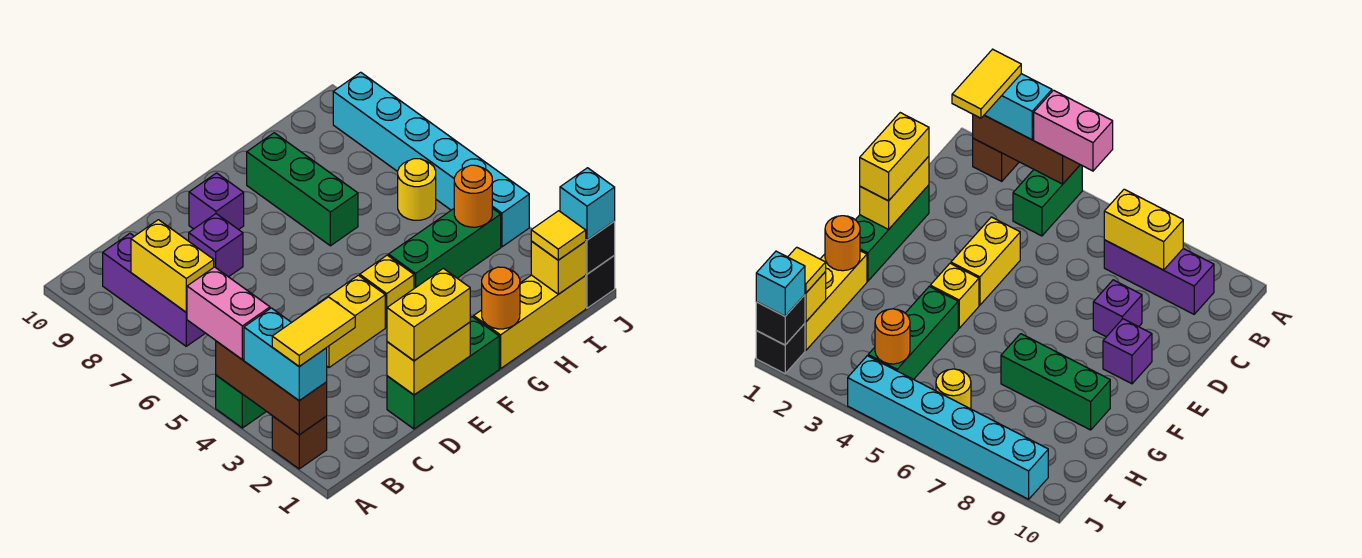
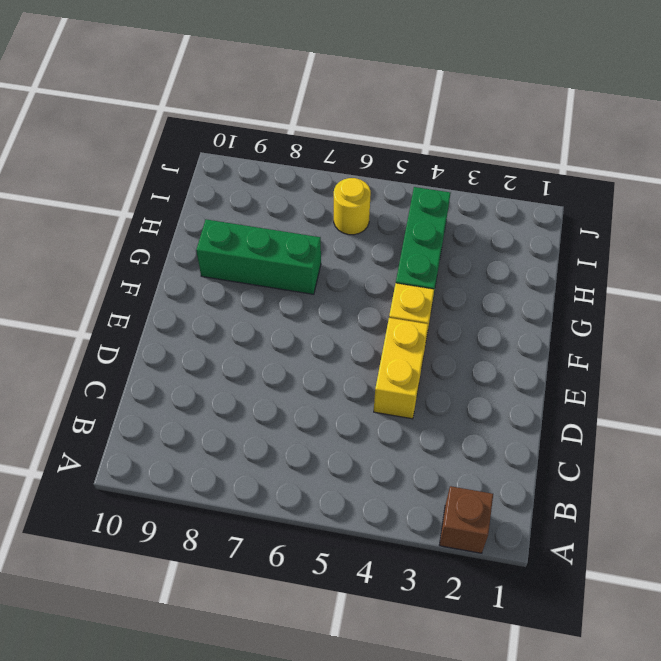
none -> green brick A4:B4 level 1
none -> purple brick B7:B9 level 1
none -> green brick D1:F1 level 1

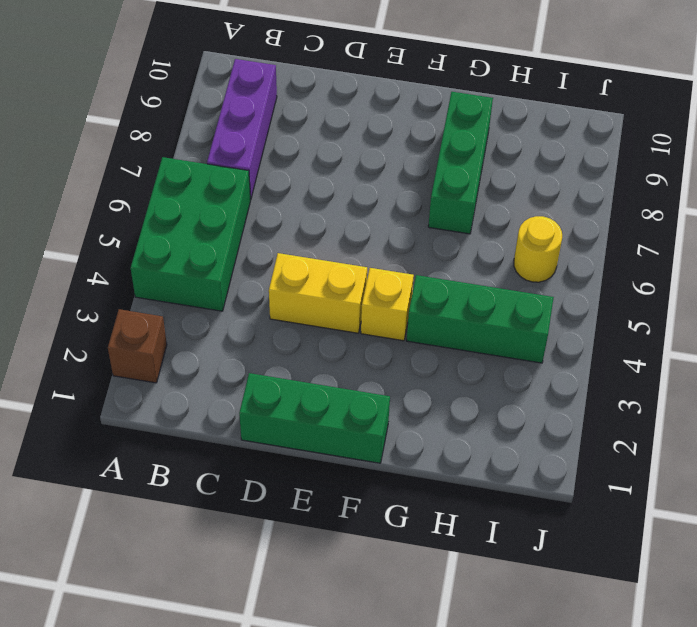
green brick A4:B6 level 1 -> green brick A4:B4 level 1
none -> purple brick D8 level 1
none -> purple brick E9 level 1
none -> yellow brick G1:I1 level 1

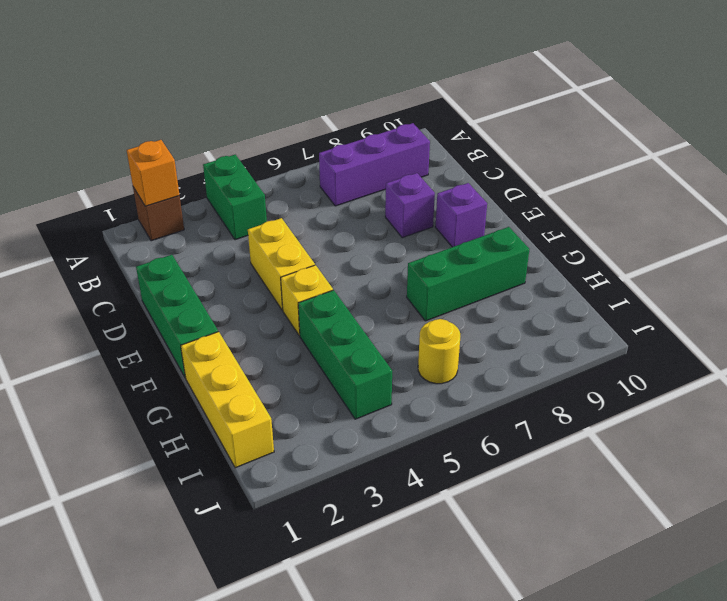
orange brick A2 level 2 -> brown brick A2:A4 level 2
none -> black brick J1 level 1
none -> cyan brick J4:J9 level 1
none -> yellow brick B7:B8 level 2

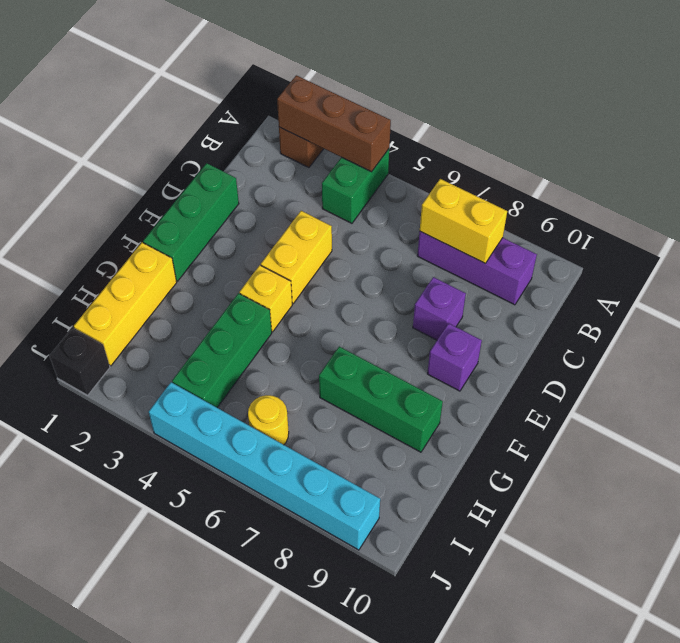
none -> yellow brick D1:E1 level 2
none -> orange round brick G1 level 2
none -> yellow brick I1 level 2

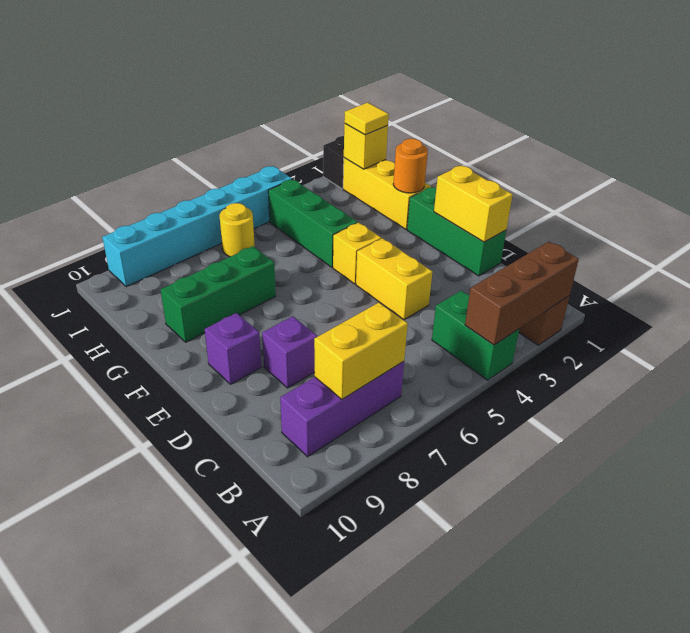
none -> orange round brick I4 level 2
none -> black brick J1 level 2
none -> cyan brick A2:A3 level 3

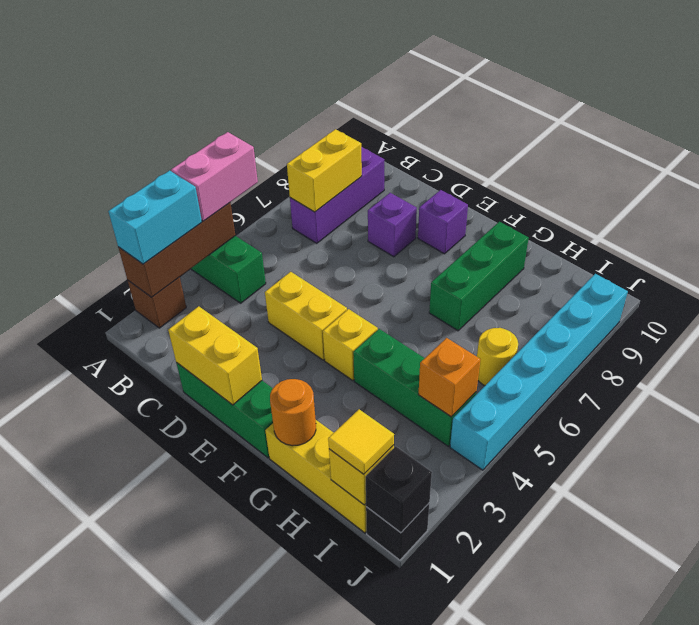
orange brick I4 level 2 -> orange round brick I4 level 2
none -> yellow brick D1:E1 level 3
none -> cyan brick J1 level 3
none -> yellow tile A2:B2 level 4

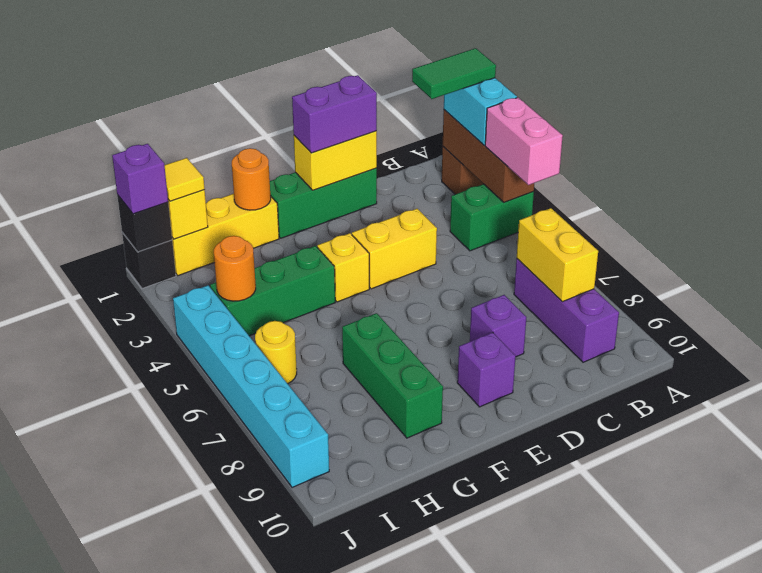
green tile A2:B2 level 4 -> yellow tile A2:B2 level 4
purple brick D1:E1 level 3 -> yellow brick D1:E1 level 3
purple brick J1 level 3 -> cyan brick J1 level 3

